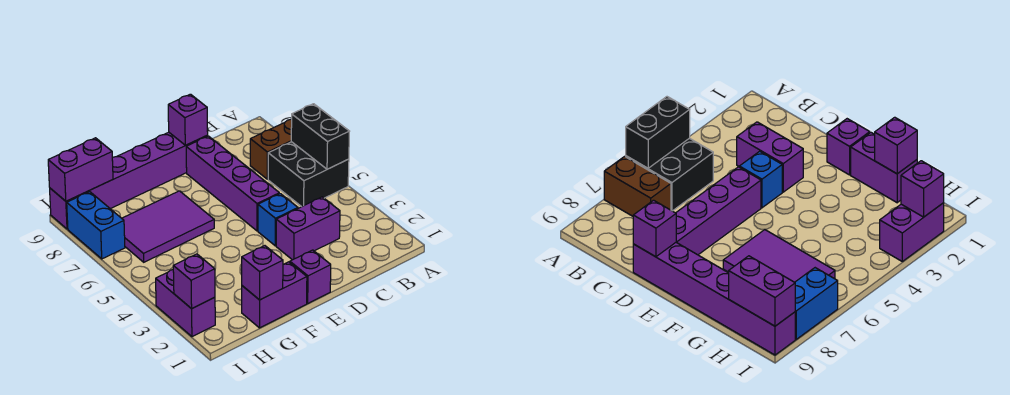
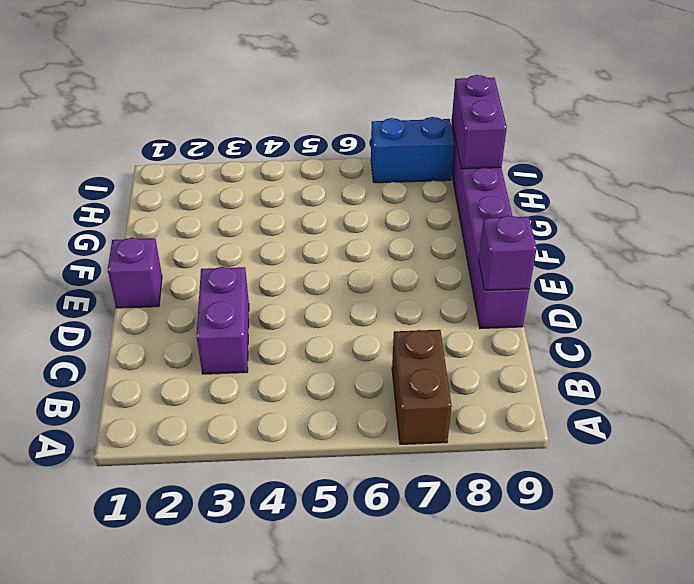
none -> black brick A5:B6 level 1
none -> blue brick D4 level 1
none -> purple brick D5:D8 level 1

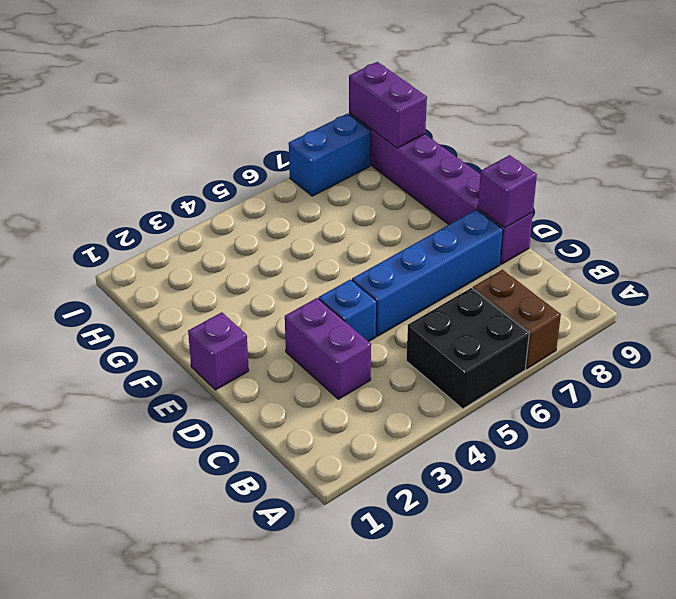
blue brick D5:D8 level 1 -> purple brick D5:D8 level 1
none -> purple brick F1:G1 level 1
none -> purple tile F6:H7 level 1
none -> purple brick I2:I3 level 1

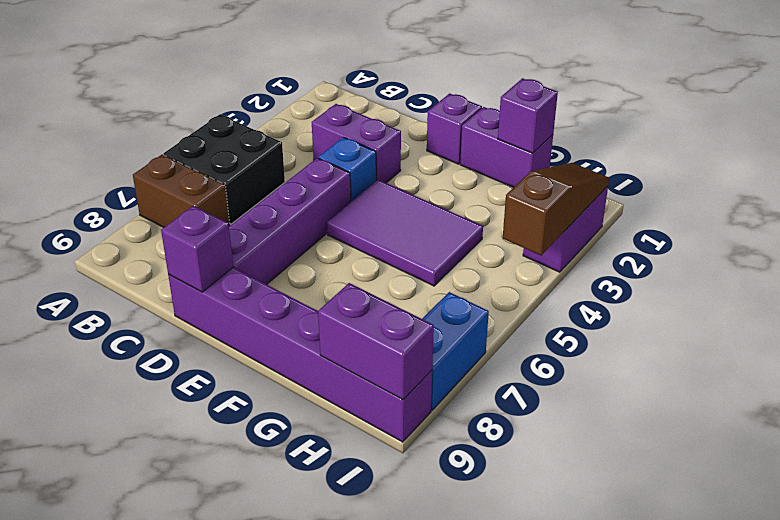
purple tile E4:G5 level 1 -> purple tile F6:H7 level 1
brown slope I2:I4 level 2 top 4 -> purple brick I2 level 2
none -> black brick A5:A6 level 2

